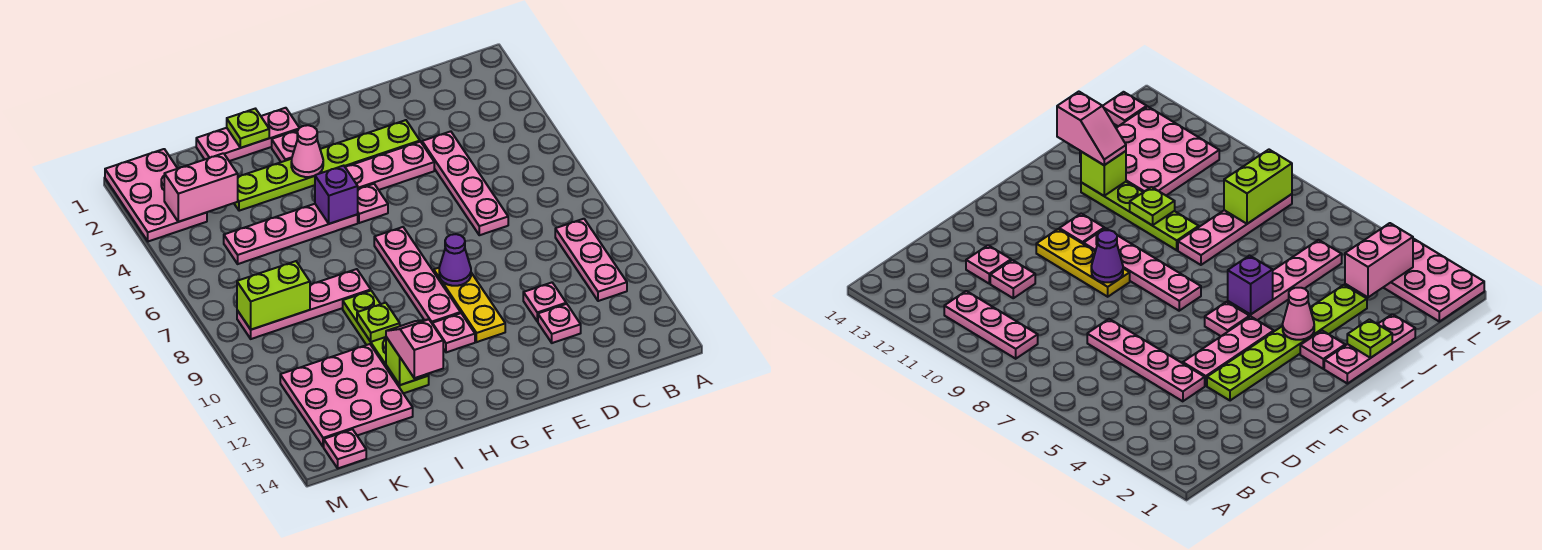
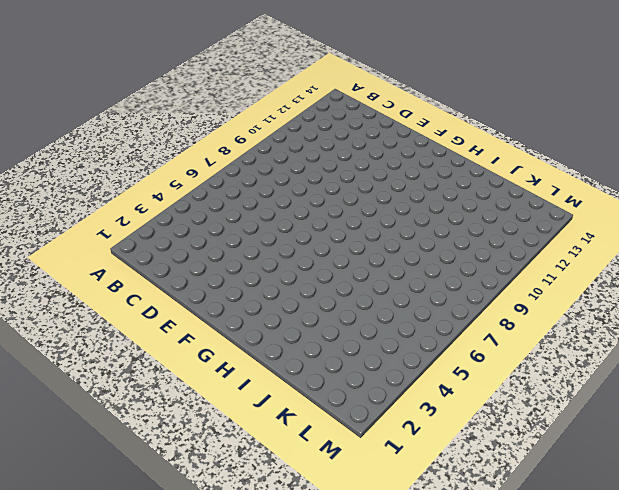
none -> pink plate B9:B11 level 1
none -> pink plate D4:D7 level 1
none -> pink plate D11 level 1

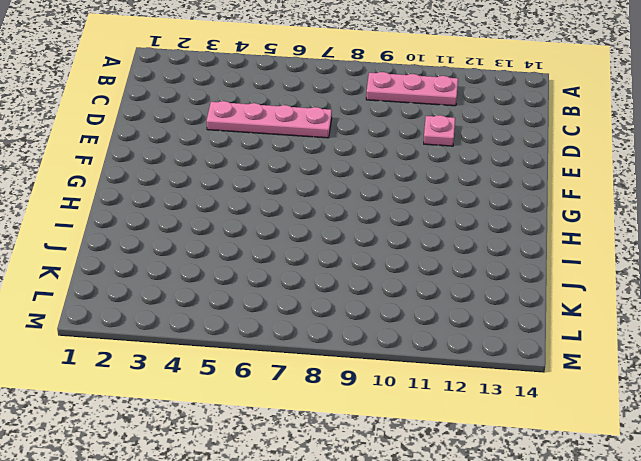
none -> pink plate D12 level 1
none -> lime plate E3:J3 level 1
none -> pink plate E4:G4 level 1

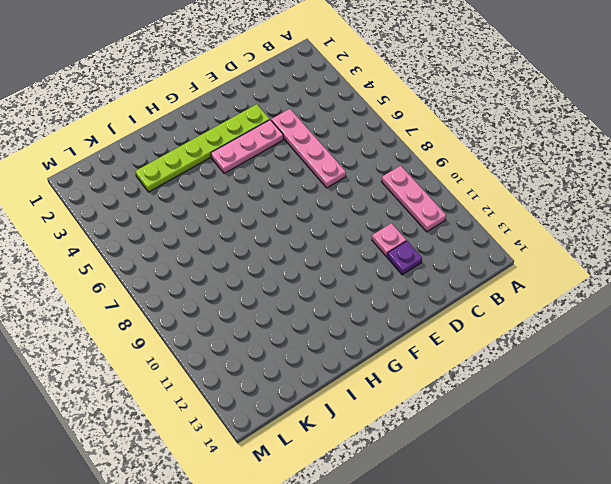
purple plate D12 level 1 -> pink plate D12 level 1
none -> yellow plate F9:F11 level 1
none -> pink plate G5 level 1
none -> pink plate G7:G10 level 1

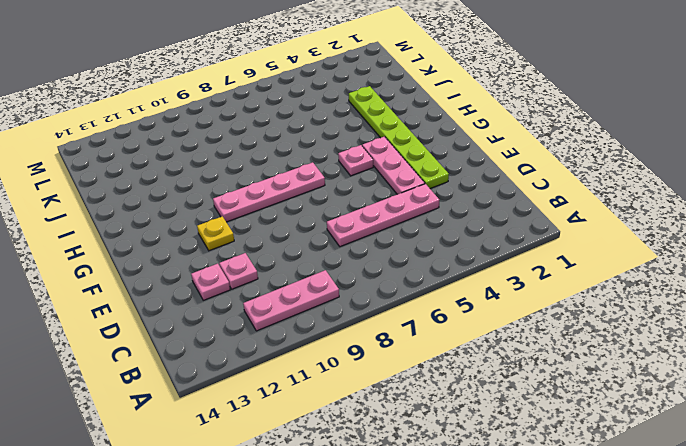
yellow plate F11 level 1 -> yellow plate F9:F11 level 1
none -> pink plate G11 level 1
none -> pink plate H1:J1 level 1
none -> pink plate H2 level 1

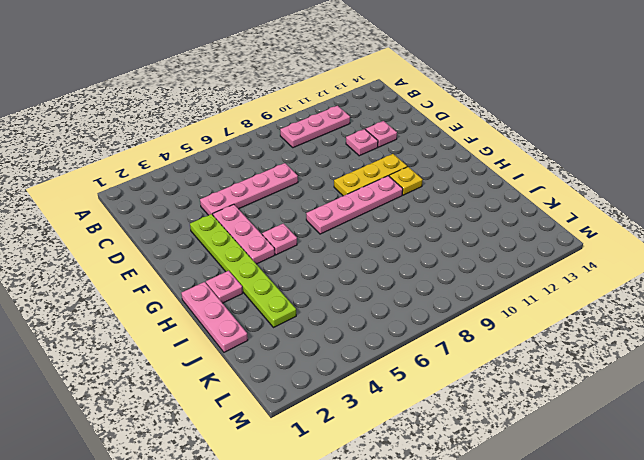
yellow plate G11 level 1 -> pink plate G11 level 1
none -> pink plate H5:K5 level 1
none -> pink plate I8:L8 level 1
none -> lime plate I9:I12 level 1

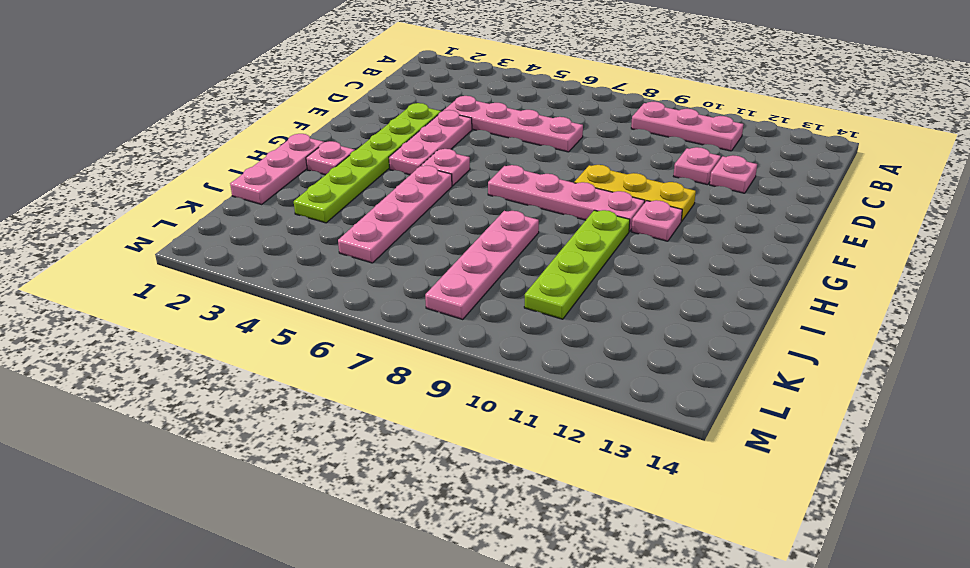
lime plate H10:K10 level 1 -> lime plate I9:I12 level 1
none -> pink plate J11:L13 level 1
none -> pink plate L1:M3 level 1
none -> pink plate L14 level 1

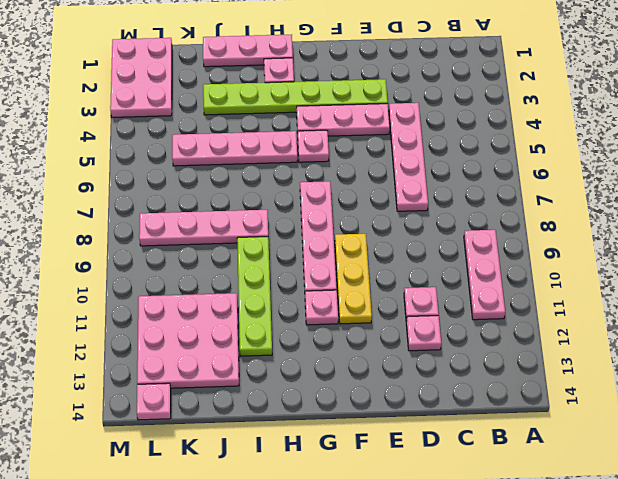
none -> purple cone F9 level 2
none -> pink cone H3 level 2
none -> purple brick H5 level 2

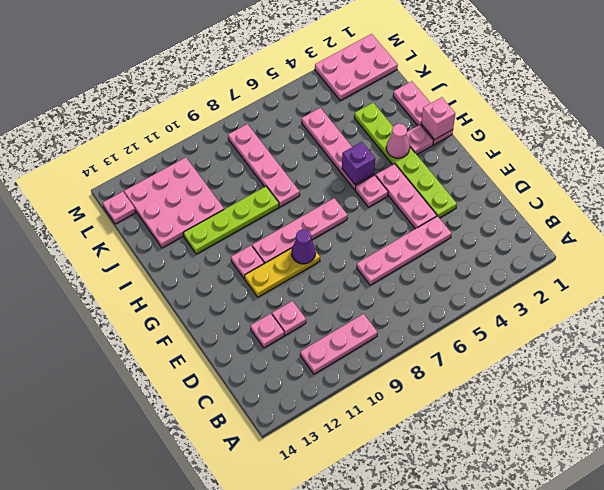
pink brick H1 level 2 -> none
none -> lime plate I1 level 2
none -> lime plate I10 level 2
none -> lime brick I12 level 2

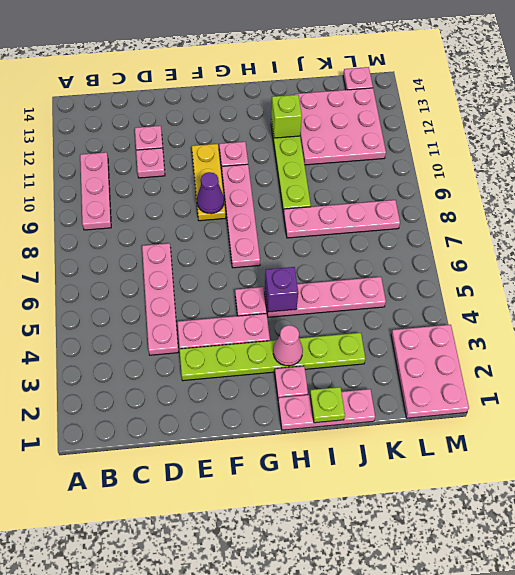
none -> lime plate I10 level 2
none -> pink brick K3:L3 level 2
none -> lime brick K8:L8 level 2

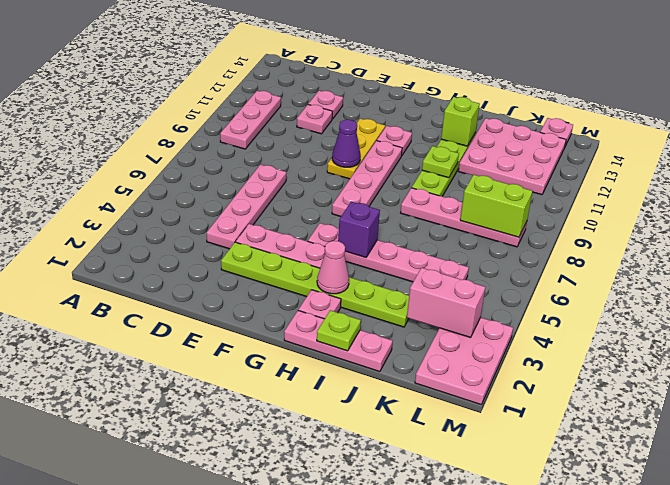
none -> pink slope I12:I13 level 3 top 13

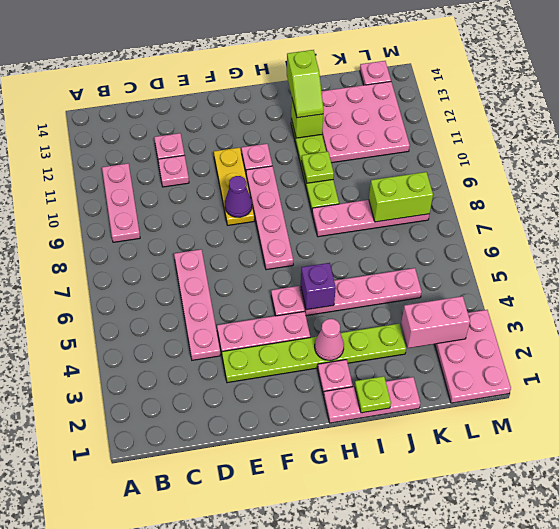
lime slope I12:I13 level 3 top 13 -> pink slope I12:I13 level 3 top 13

